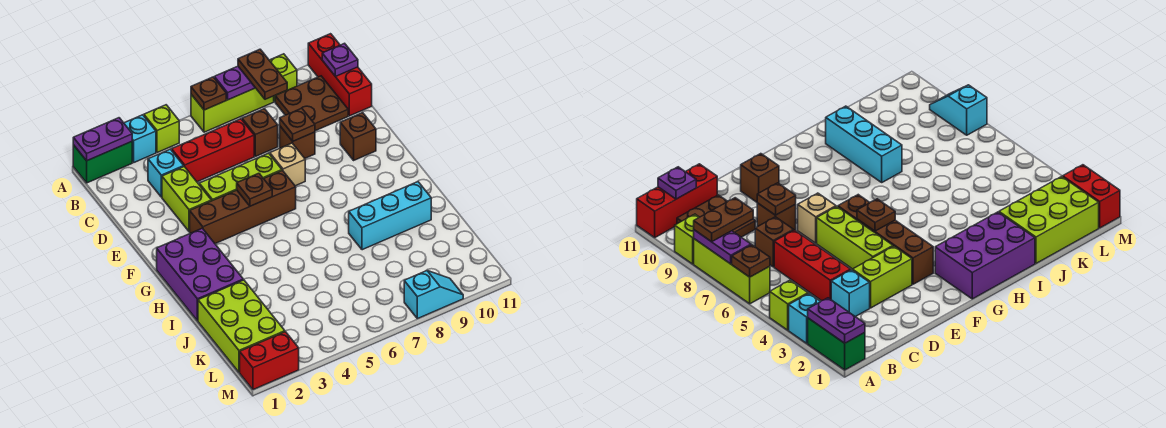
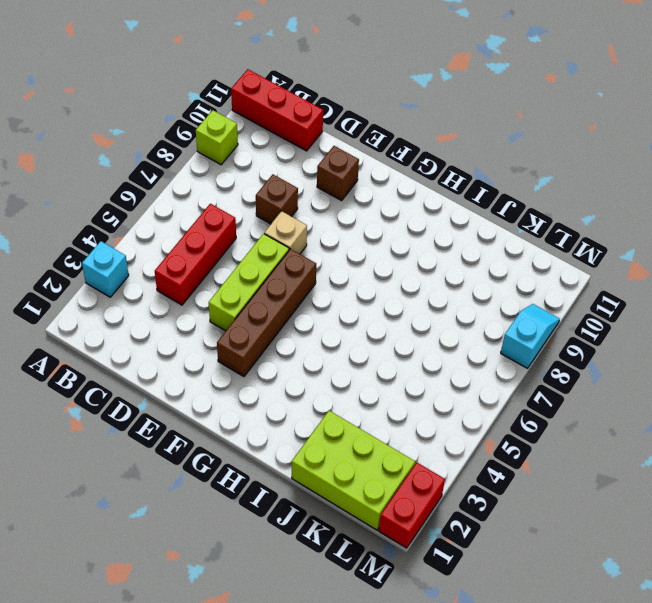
none -> green brick A1:A2 level 1
none -> lime brick A4 level 1
none -> lime brick A6:A8 level 1

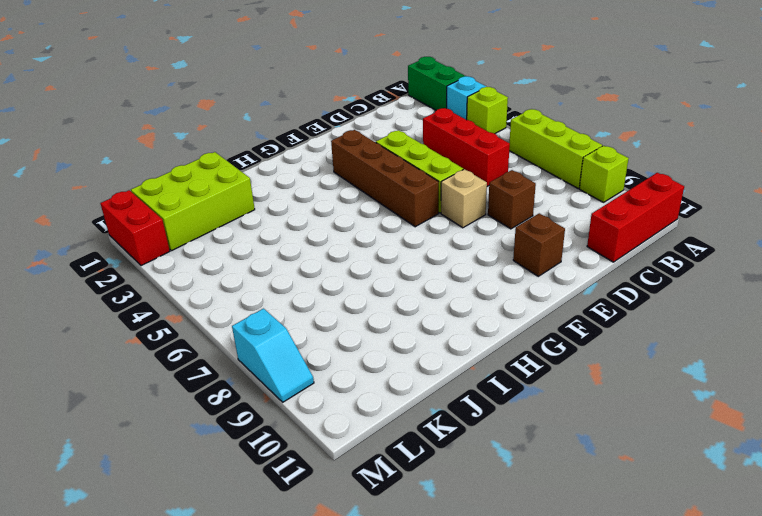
none -> brown plate B9:C10 level 1
none -> cyan brick C3 level 1
none -> brown brick C7 level 1

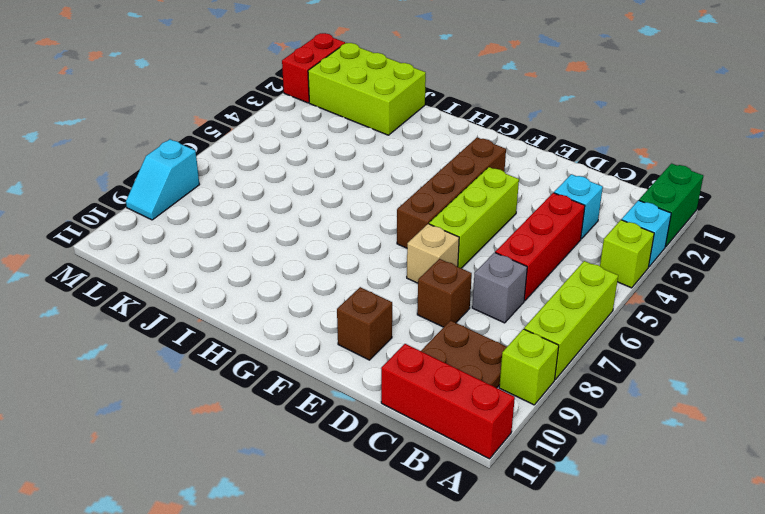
grey brick C7 level 1 -> brown brick C7 level 1
none -> lime brick D3:E3 level 1
none -> purple brick G1:I2 level 1
none -> cyan brick I8:I10 level 1

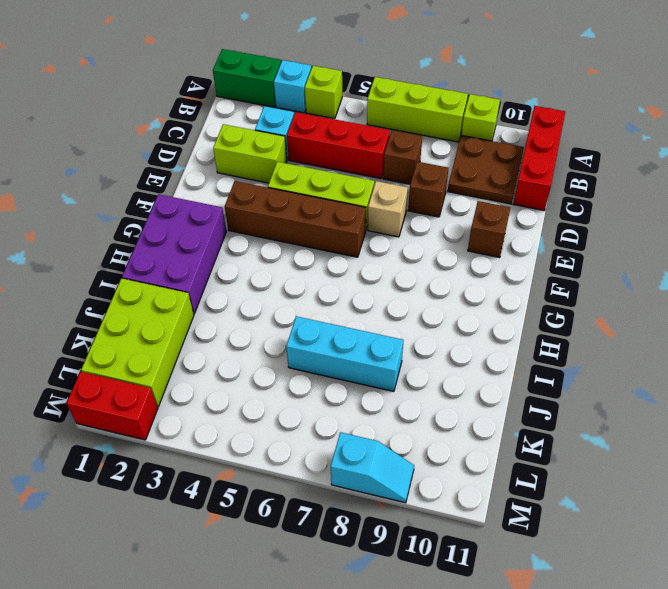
lime brick D2:D3 level 1 -> lime brick D3:E3 level 1
cyan brick J6:J8 level 1 -> cyan brick I8:I10 level 1
none -> purple plate A1:A2 level 2
none -> brown plate A6 level 2
none -> purple plate A7:A8 level 2

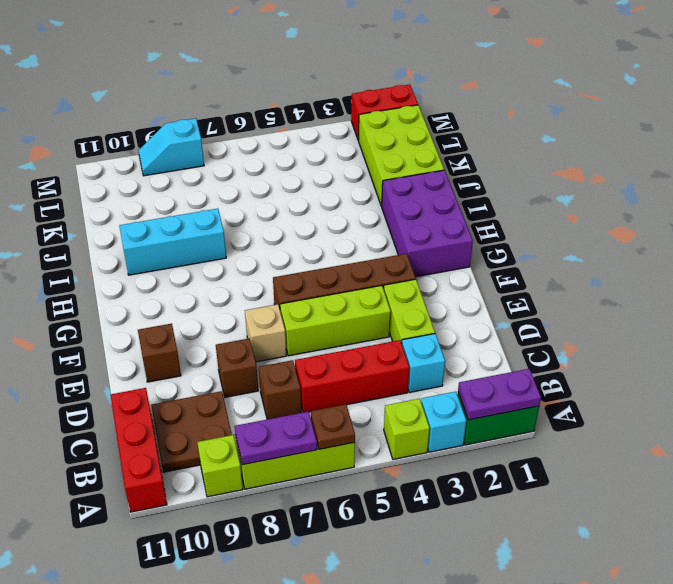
none -> purple plate B11 level 2
none -> brown plate D8 level 2
none -> brown plate F5 level 2

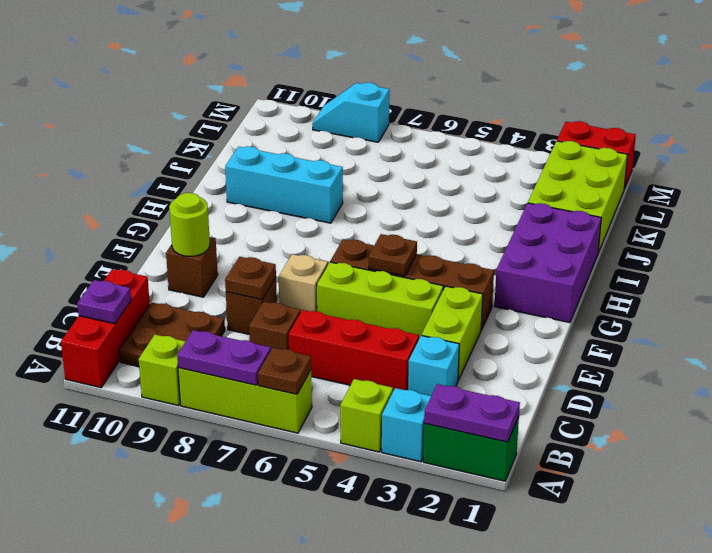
lime round brick E10 level 2 -> none
none -> brown plate A8:B8 level 3

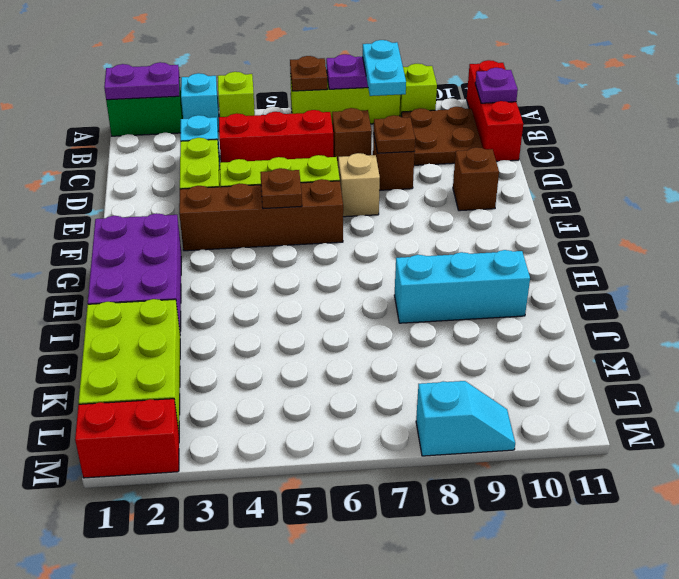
cyan plate A8:B8 level 3 -> brown plate A8:B8 level 3

